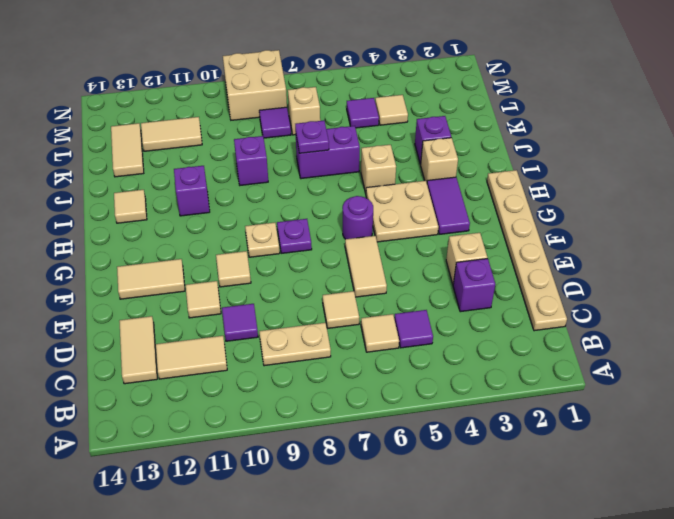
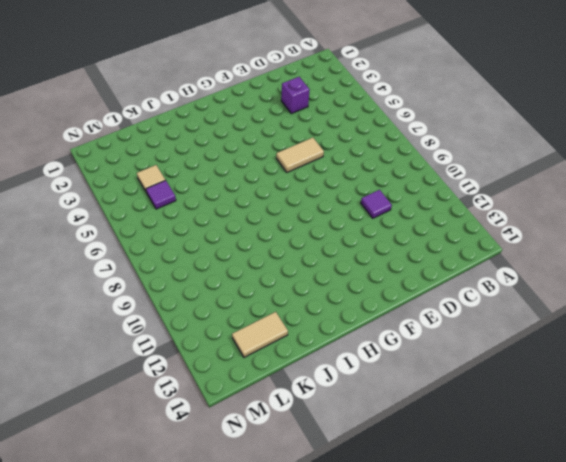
none -> tan plate C1:H1 level 1
none -> purple tile C5 level 1
none -> tan tile C6 level 1
none -> tan plate C8:C9 level 1

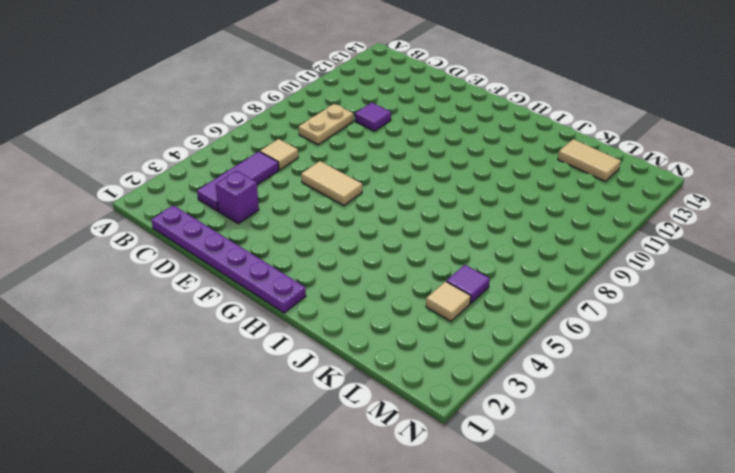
purple plate C1:H1 level 1 -> tan plate C1:H1 level 1
purple tile C3:C5 level 1 -> purple tile C5 level 1
none -> tan tile C11:C12 level 1
none -> tan tile C13:D13 level 1
none -> tan tile D7 level 1
none -> tan brick E3 level 1

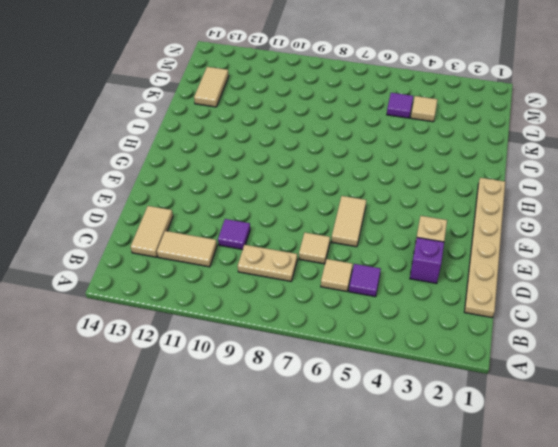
none -> tan tile E11 level 1
none -> tan tile F10 level 1
none -> tan tile F12:F13 level 1
none -> purple tile G3:H3 level 1

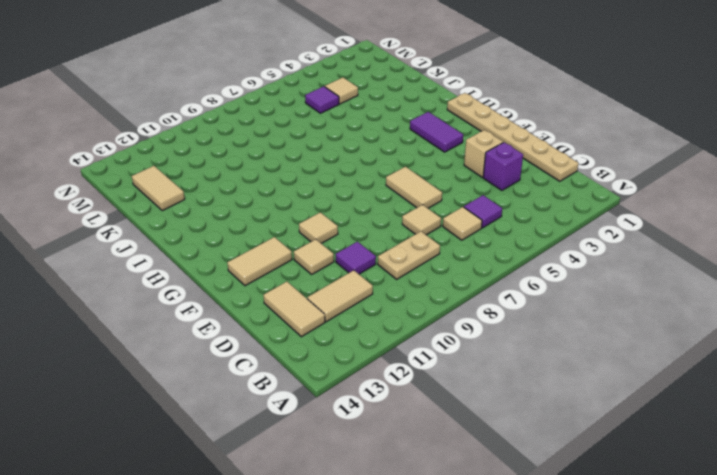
none -> tan plate G4:H5 level 1
none -> purple round brick G6 level 1
none -> purple plate G8 level 1
none -> tan plate G9 level 1

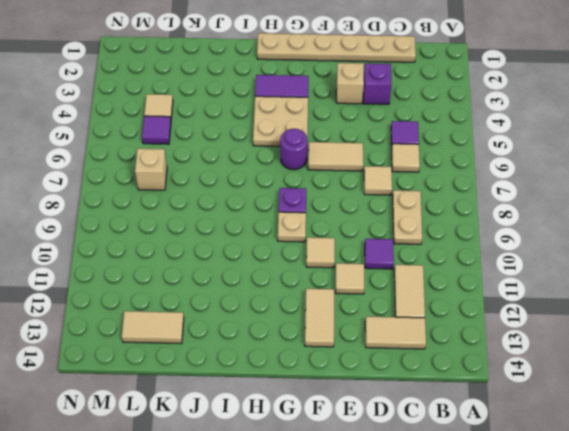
none -> tan brick I3 level 1
none -> tan brick I5 level 1
none -> purple brick I11 level 1
none -> tan tile I13 level 1

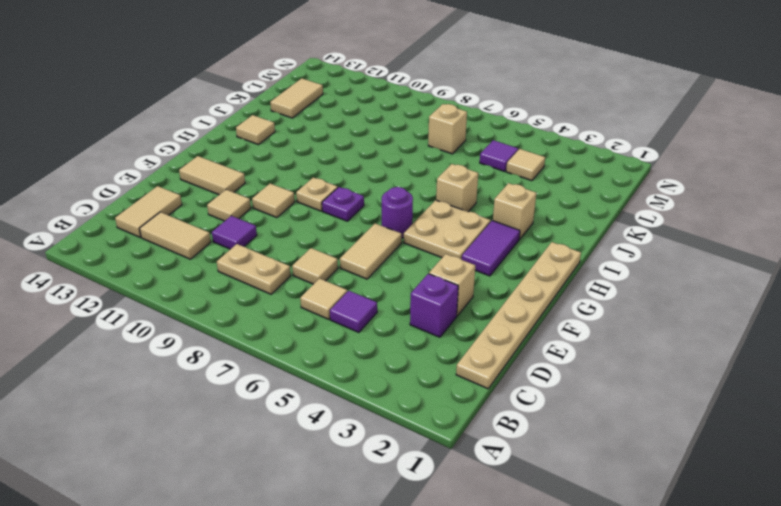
none -> purple brick I11 level 1
none -> purple brick J3 level 1
none -> purple brick J6:J7 level 1
none -> purple brick J9 level 1

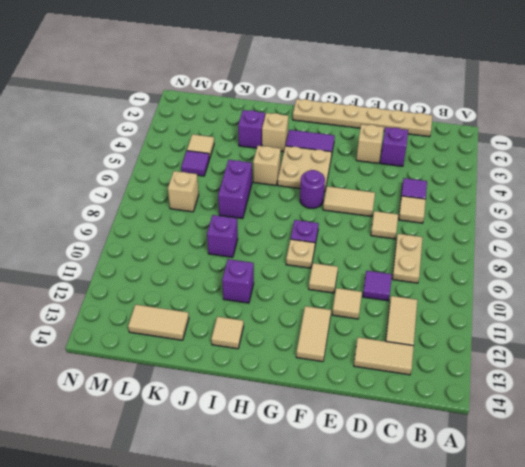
none -> purple tile L8 level 1
none -> tan tile L11:L12 level 1
none -> tan brick M8:N9 level 1
none -> purple plate J7 level 2

